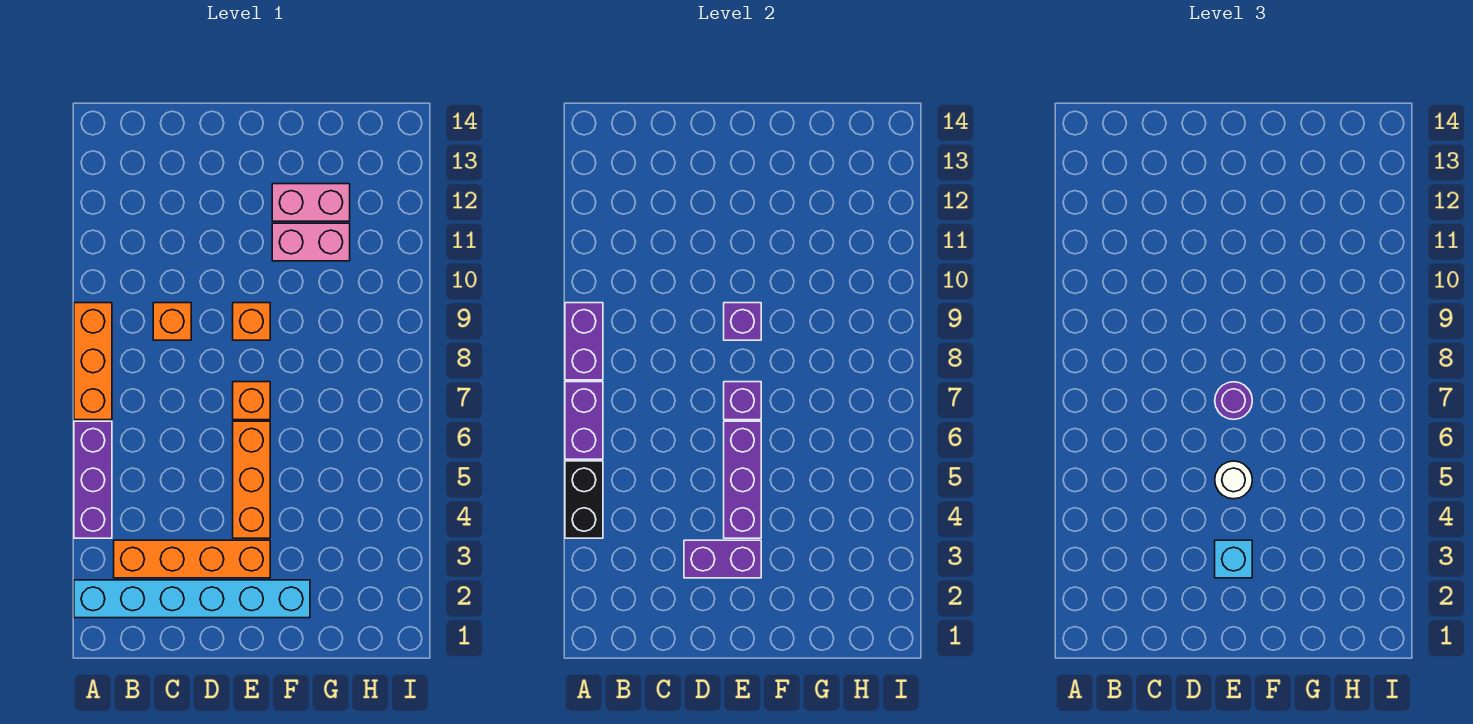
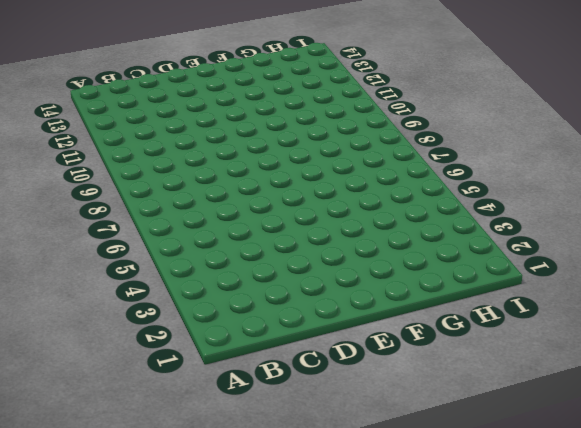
none -> cyan brick A2:F2 level 1
none -> purple brick A4:A6 level 1
none -> orange brick A7:A9 level 1

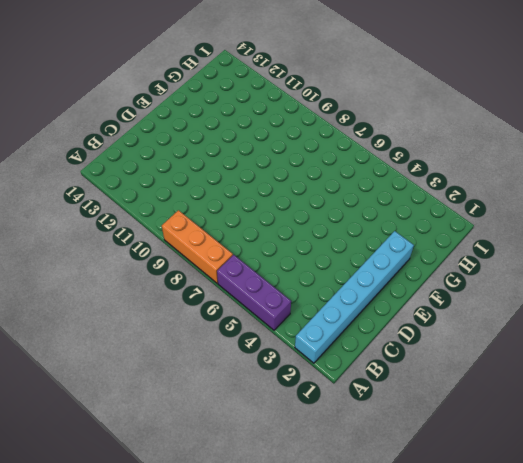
none -> orange brick B3:E3 level 1
none -> orange brick C9 level 1
none -> orange brick E4:E6 level 1

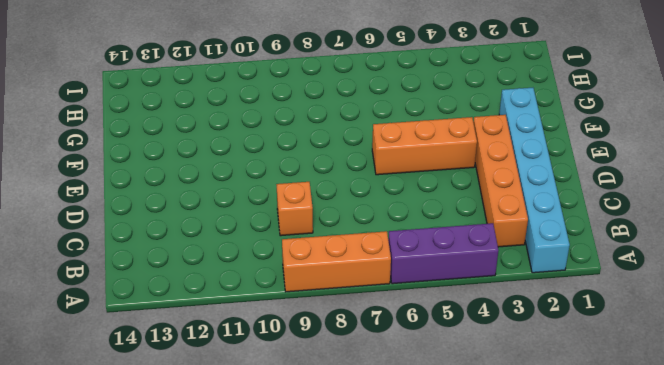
none -> orange brick E7 level 1
none -> orange brick E9 level 1
none -> pink brick F11:G11 level 1

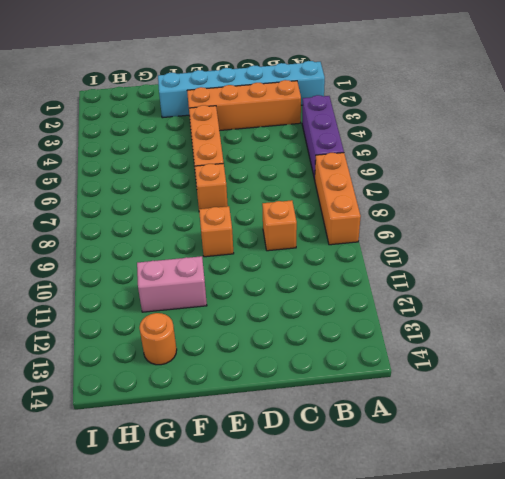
orange round brick G13 level 1 -> none
none -> pink brick F12:G12 level 1
none -> black brick A4:A5 level 2
none -> purple brick A6:A7 level 2

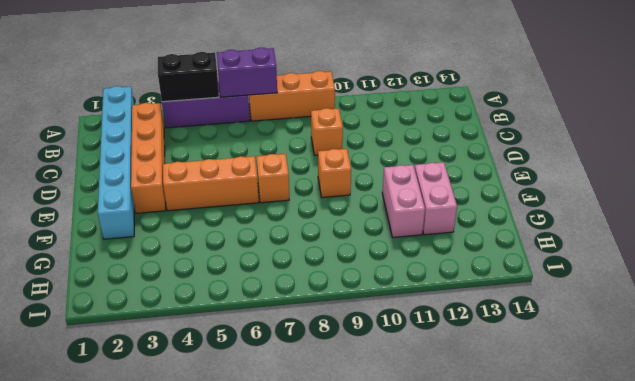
none -> purple brick A8:A9 level 2
none -> purple brick D3:E3 level 2
none -> purple brick E4:E6 level 2

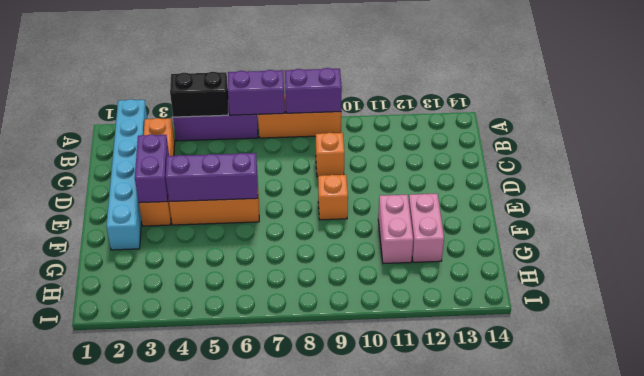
none -> orange brick E7 level 1
none -> purple brick E7 level 2
none -> purple brick E9 level 2

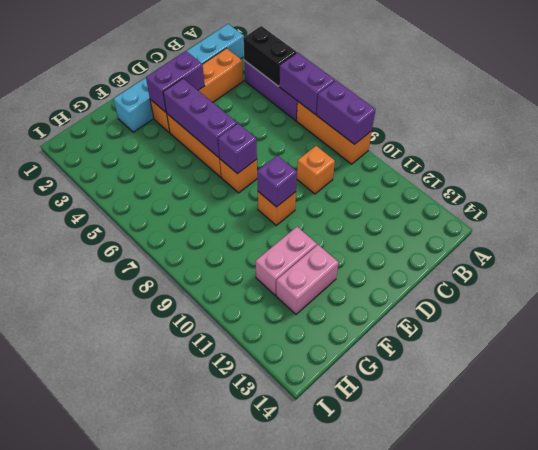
none -> cyan brick E3 level 3
none -> white round brick E5 level 3
none -> purple round brick E7 level 3

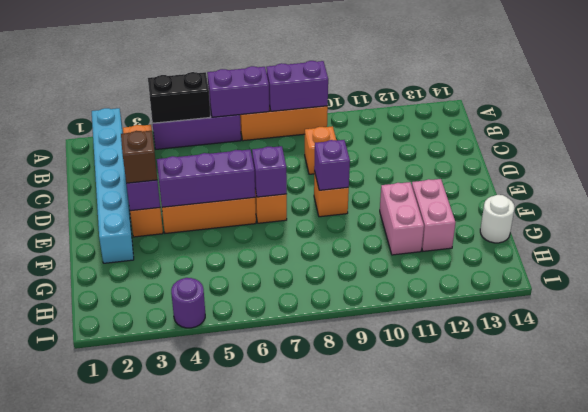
brown brick E3 level 3 -> cyan brick E3 level 3
white round brick G14 level 1 -> white round brick E5 level 3
purple round brick I4 level 1 -> purple round brick E7 level 3

